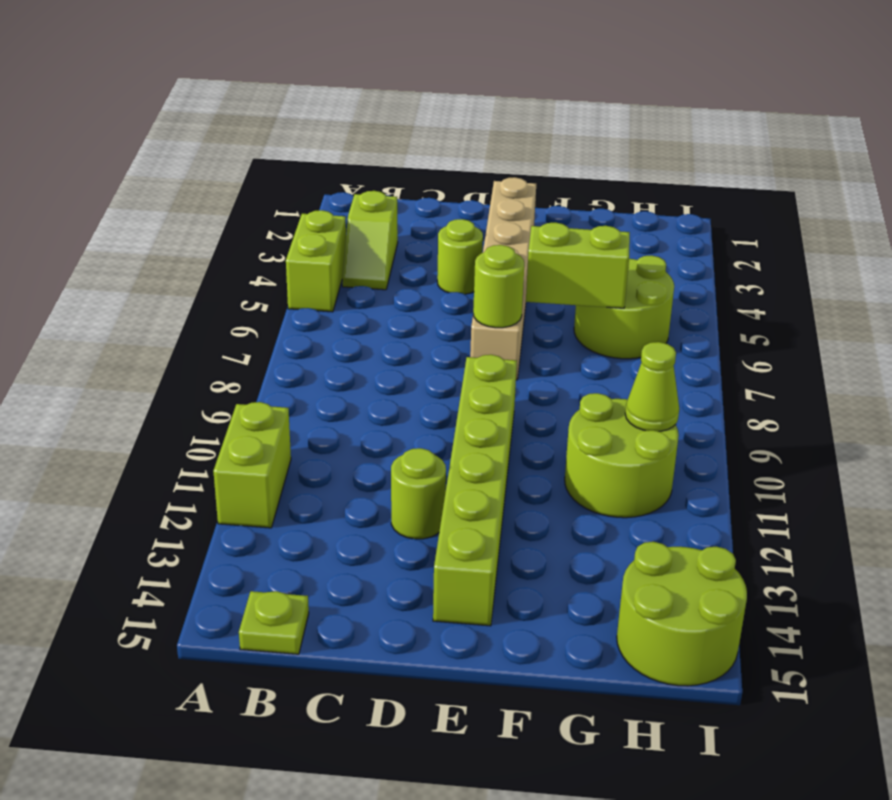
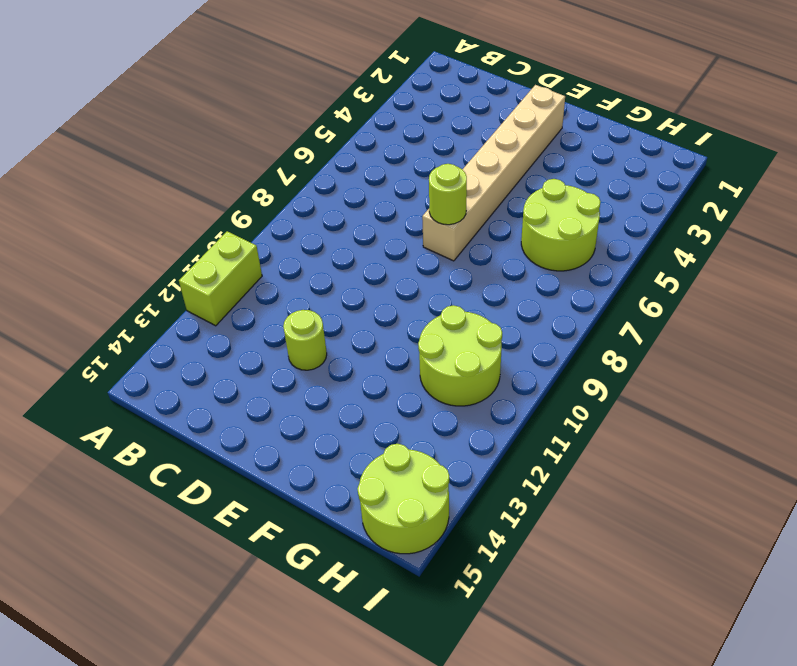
none -> lime brick A4:A5 level 1
none -> lime slope B3:B4 level 1 top 3
none -> lime plate B15 level 1

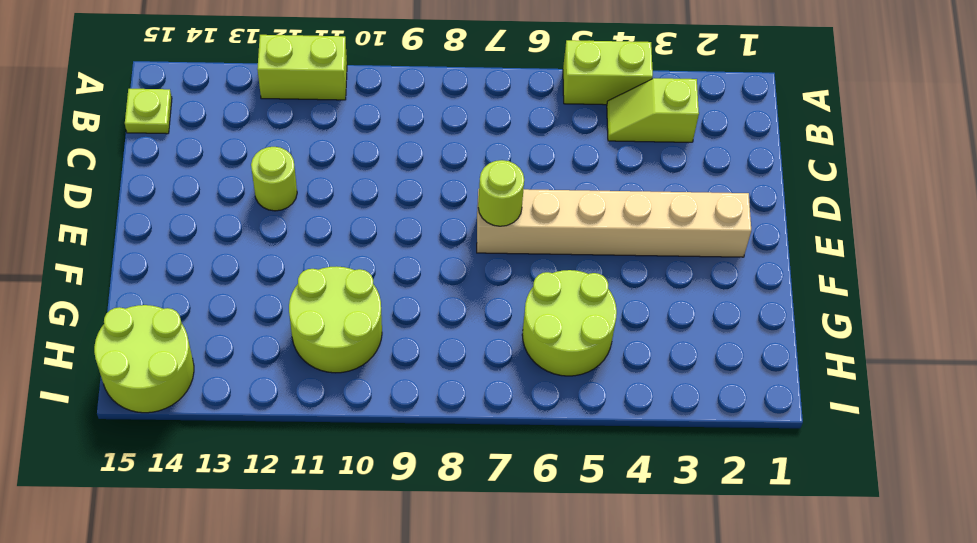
none -> lime round brick D4 level 1
none -> lime brick E9:E14 level 1
none -> lime brick F6:G6 level 2

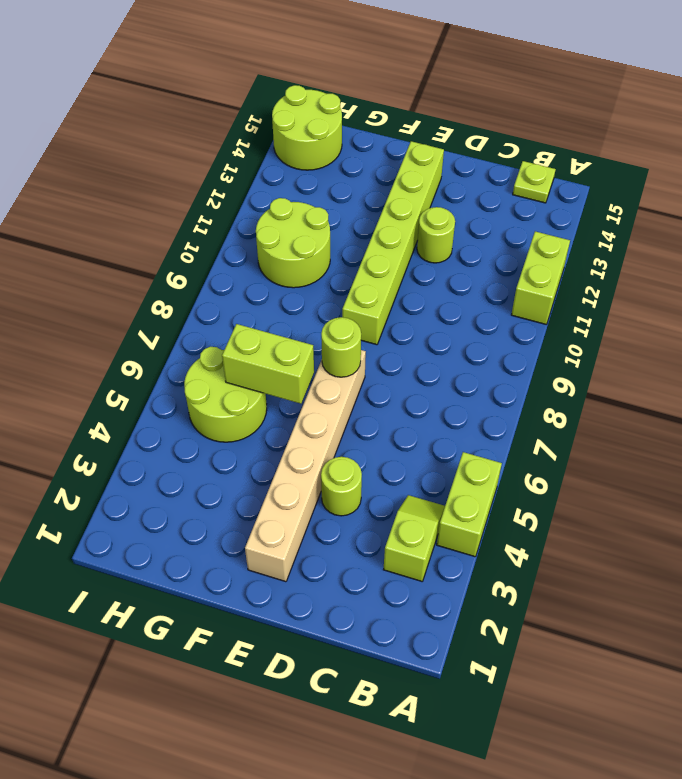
none -> lime cone H10 level 2

